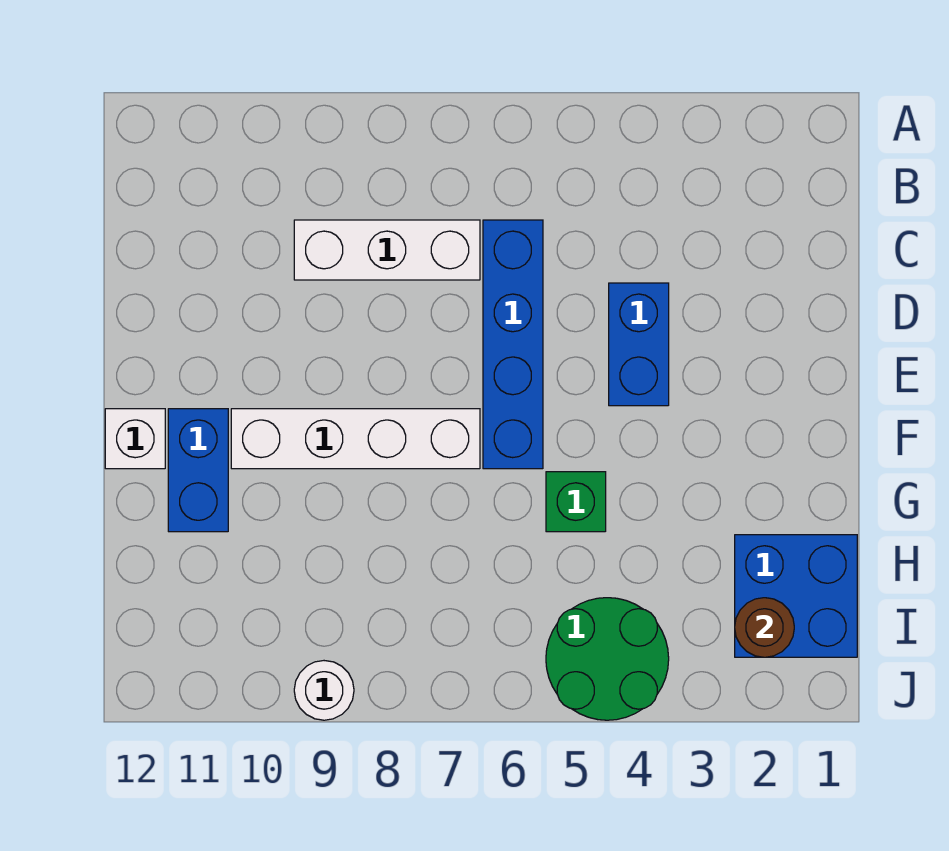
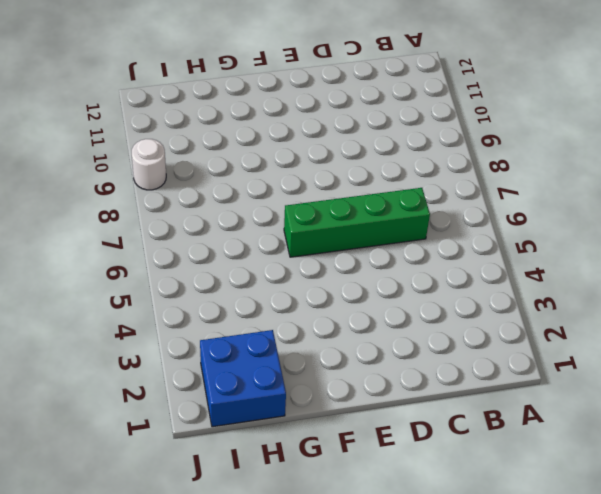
green brick C6:F6 level 1 -> blue brick C6:F6 level 1
none -> white brick C7:C9 level 1
none -> blue brick D4:E4 level 1

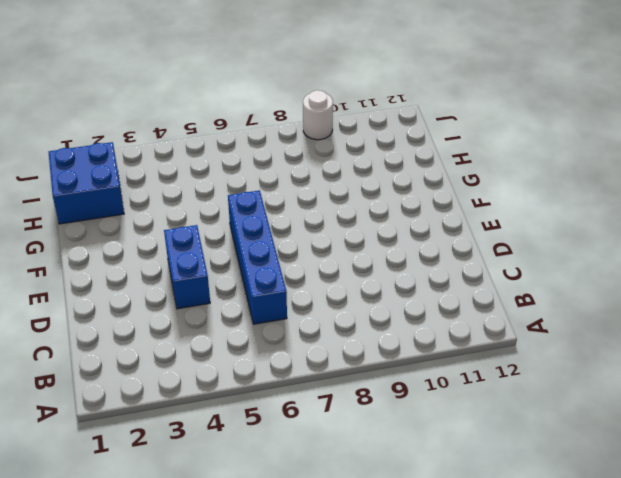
none -> white brick C7:C9 level 1
none -> white brick F7:F10 level 1

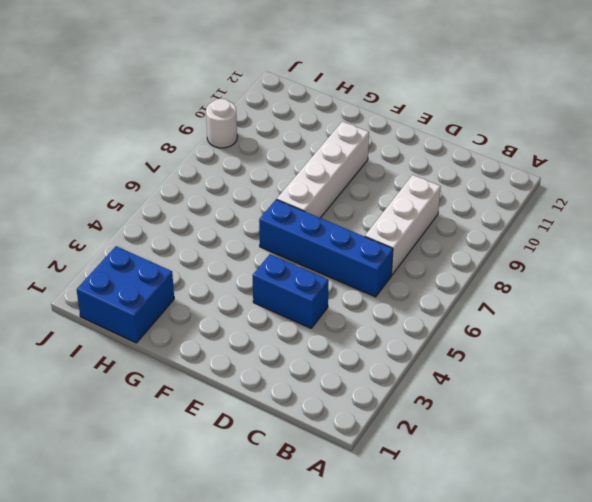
none -> blue brick F11:G11 level 1
none -> white brick F12 level 1

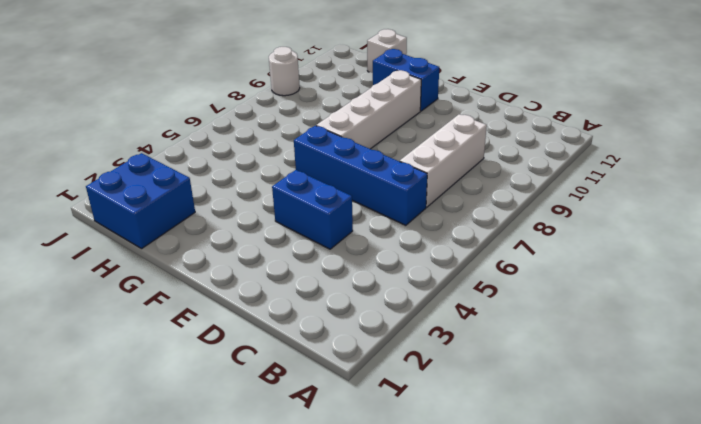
white brick H12 level 1 -> white brick F12 level 1
none -> green brick G5 level 1
none -> green round brick I4:J5 level 1

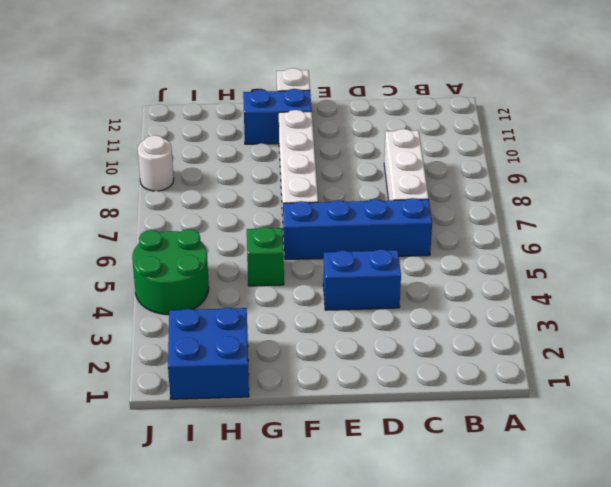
none -> brown round brick I2 level 2

